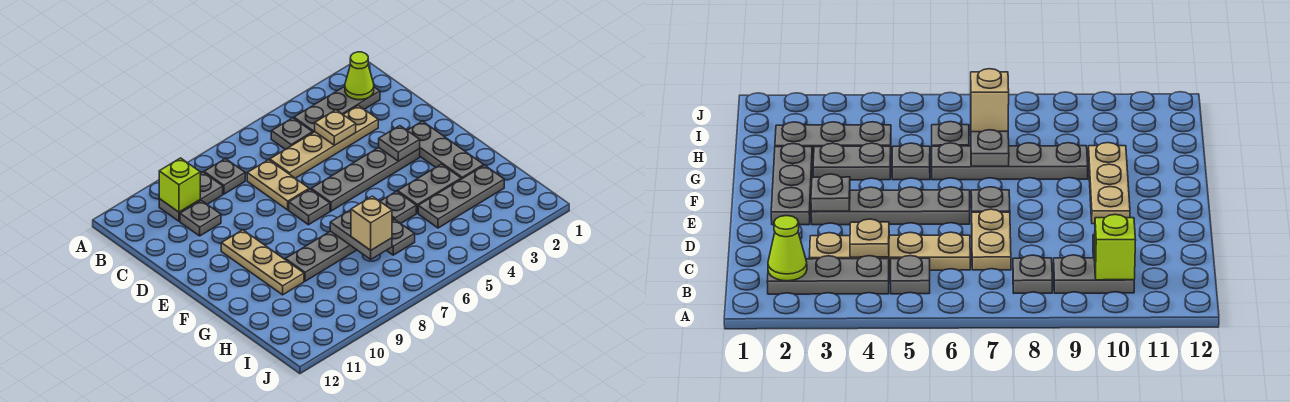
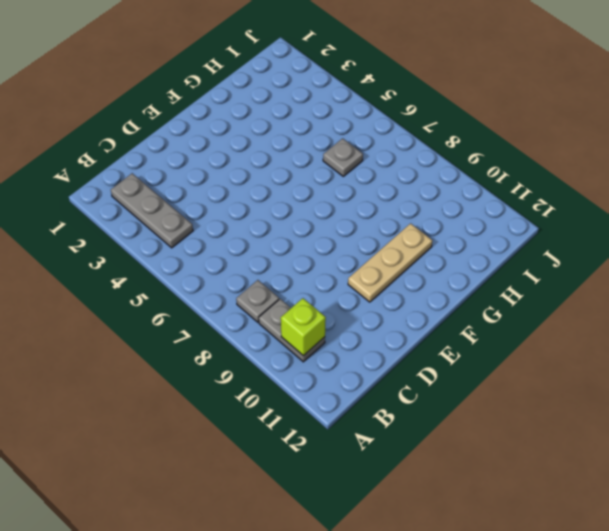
none -> grey plate B5 level 1
none -> tan plate C3:C6 level 1
none -> tan plate C7:D7 level 1

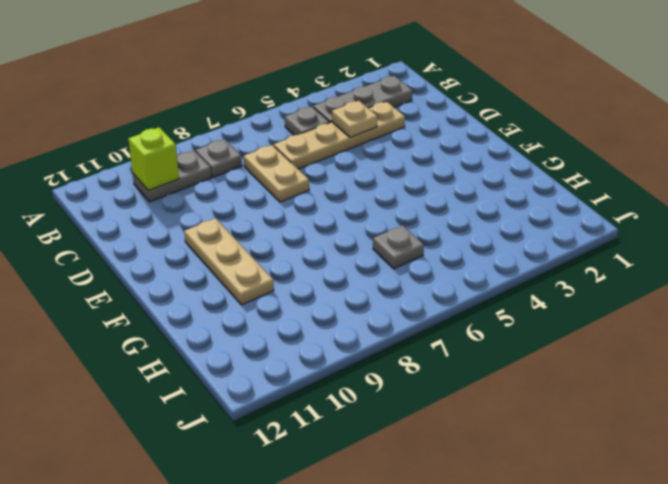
none -> grey plate C10 level 1
none -> grey plate E2:G2 level 1
none -> grey plate E3:E6 level 1

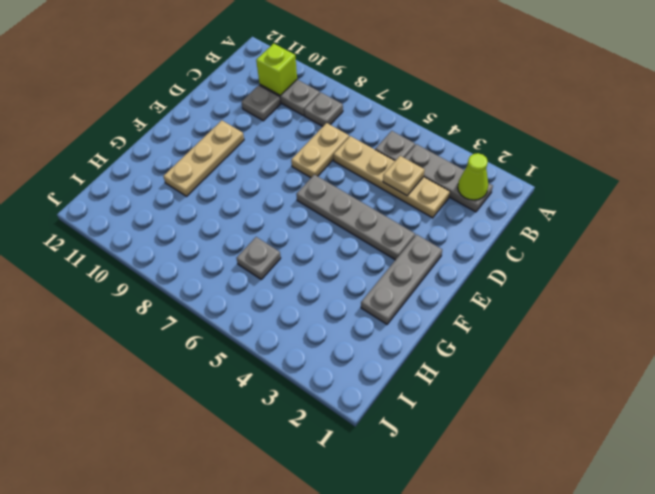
none -> grey plate E7 level 1
none -> grey plate G3:G4 level 1
none -> grey plate G5 level 1

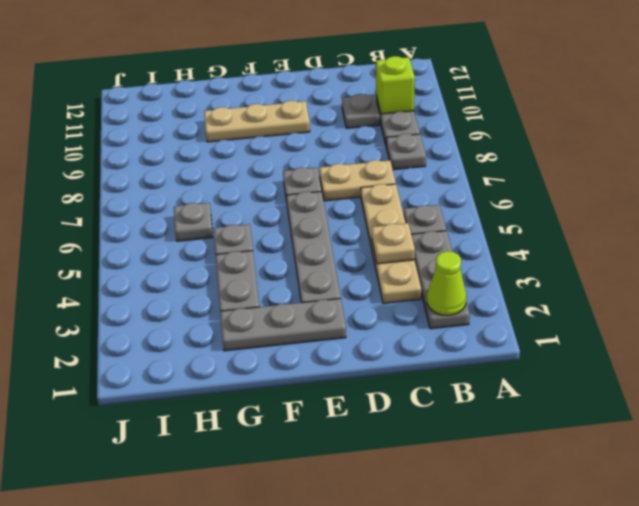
none -> grey plate G6:G9 level 1
none -> grey plate H2:H4 level 1
none -> grey plate E3 level 2

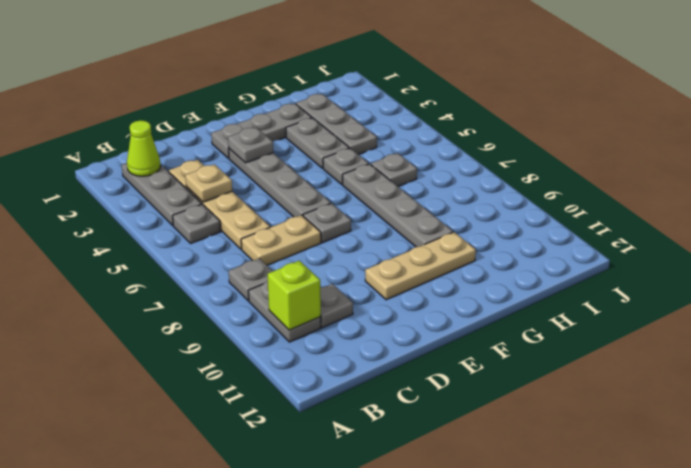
none -> grey plate G7:H7 level 2
none -> tan brick H7 level 3

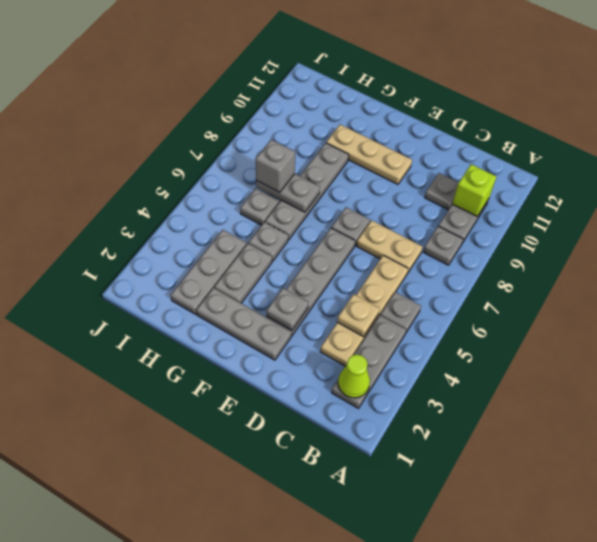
grey brick H7 level 3 -> tan brick H7 level 3

